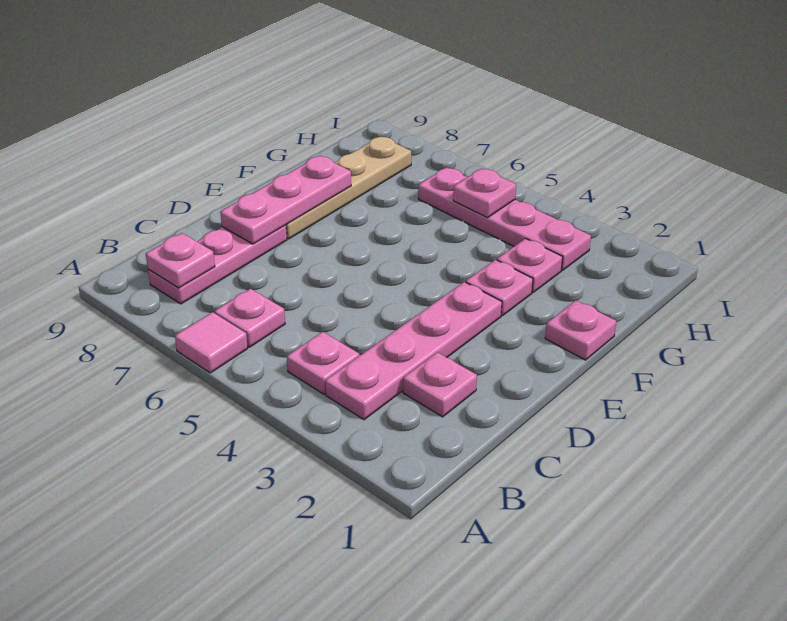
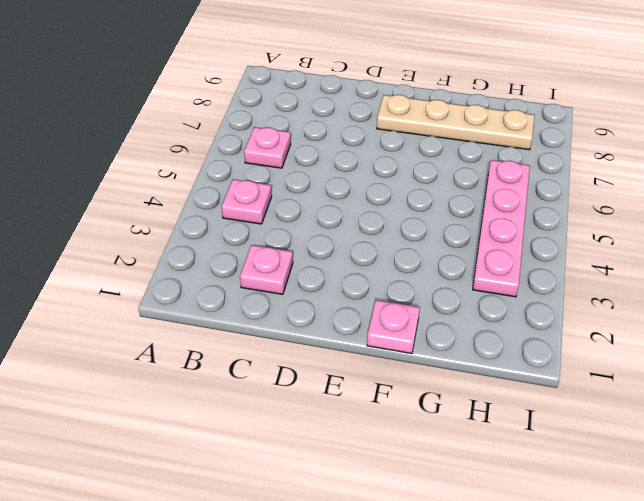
none -> pink tile A6 level 1
none -> pink plate B3:E3 level 1
none -> pink plate B8:D8 level 1

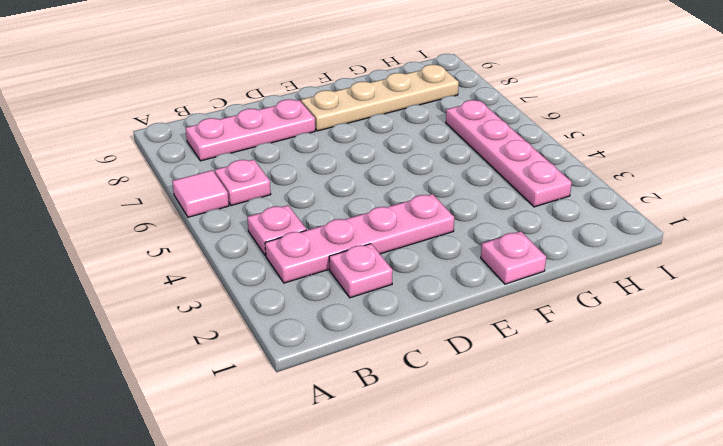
none -> pink plate F3 level 1
none -> pink plate G3 level 1
none -> pink plate B8 level 2

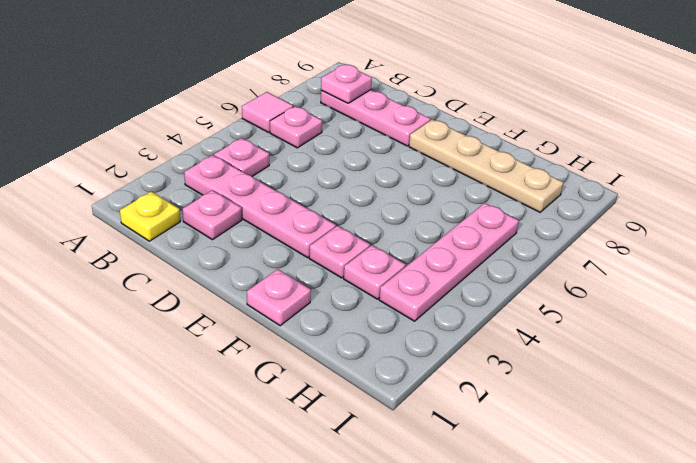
yellow plate B1 level 1 -> none
none -> pink plate D8:F8 level 2
none -> pink plate H5 level 2

